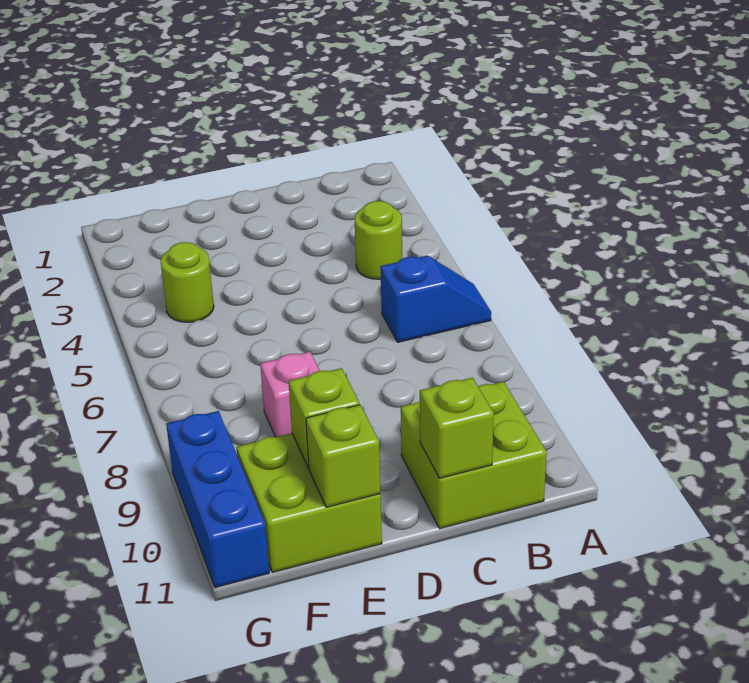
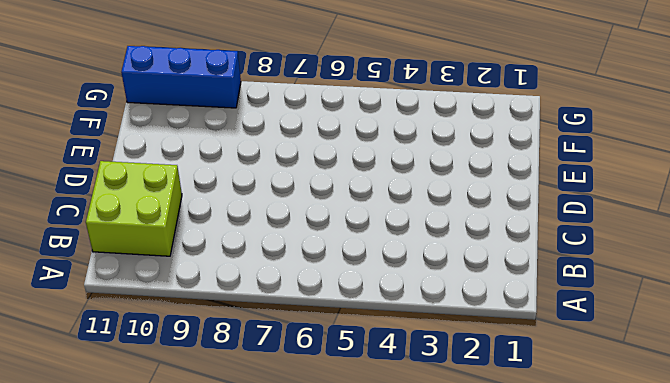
none -> blue slope A6:B6 level 1 top B
none -> lime round brick B4 level 1

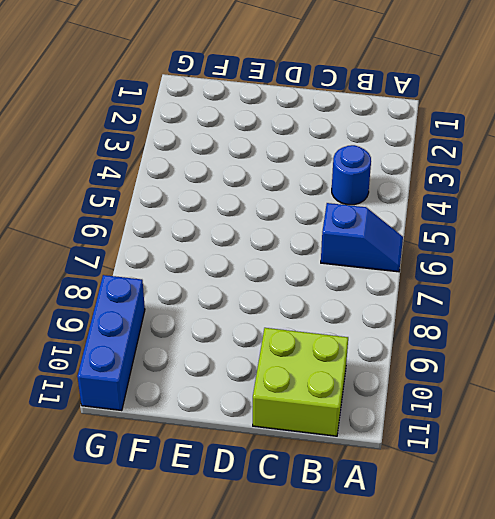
blue round brick B4 level 1 -> lime round brick B4 level 1
none -> pink brick E8 level 1
none -> lime brick E10:F11 level 1

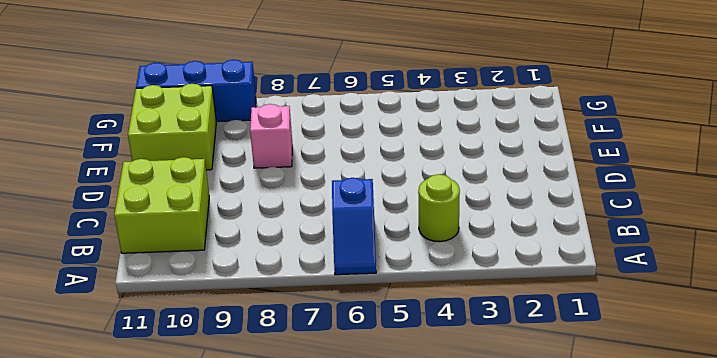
none -> lime round brick F4 level 1
none -> lime brick C11 level 2

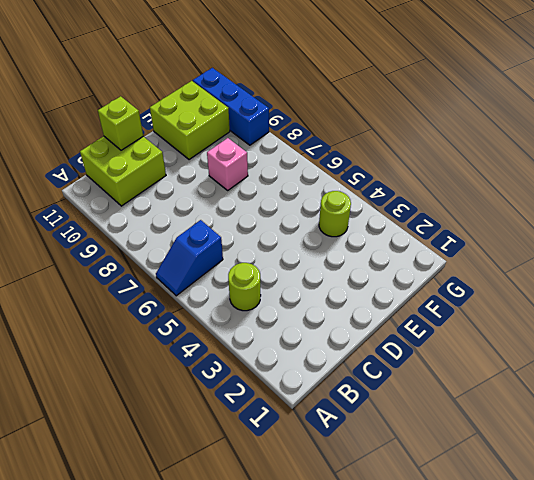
none -> lime brick E10 level 2
none -> lime brick E11 level 2

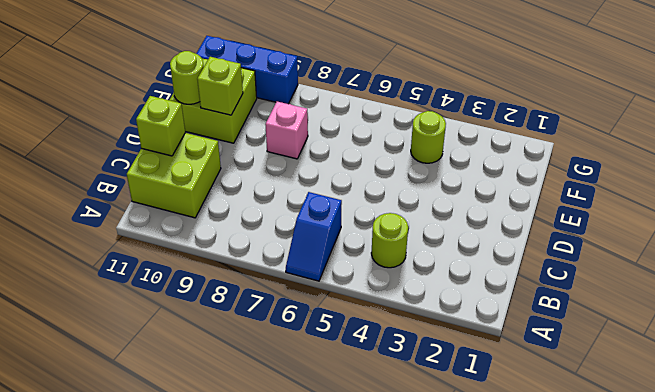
lime round brick E11 level 2 -> lime brick E11 level 2

